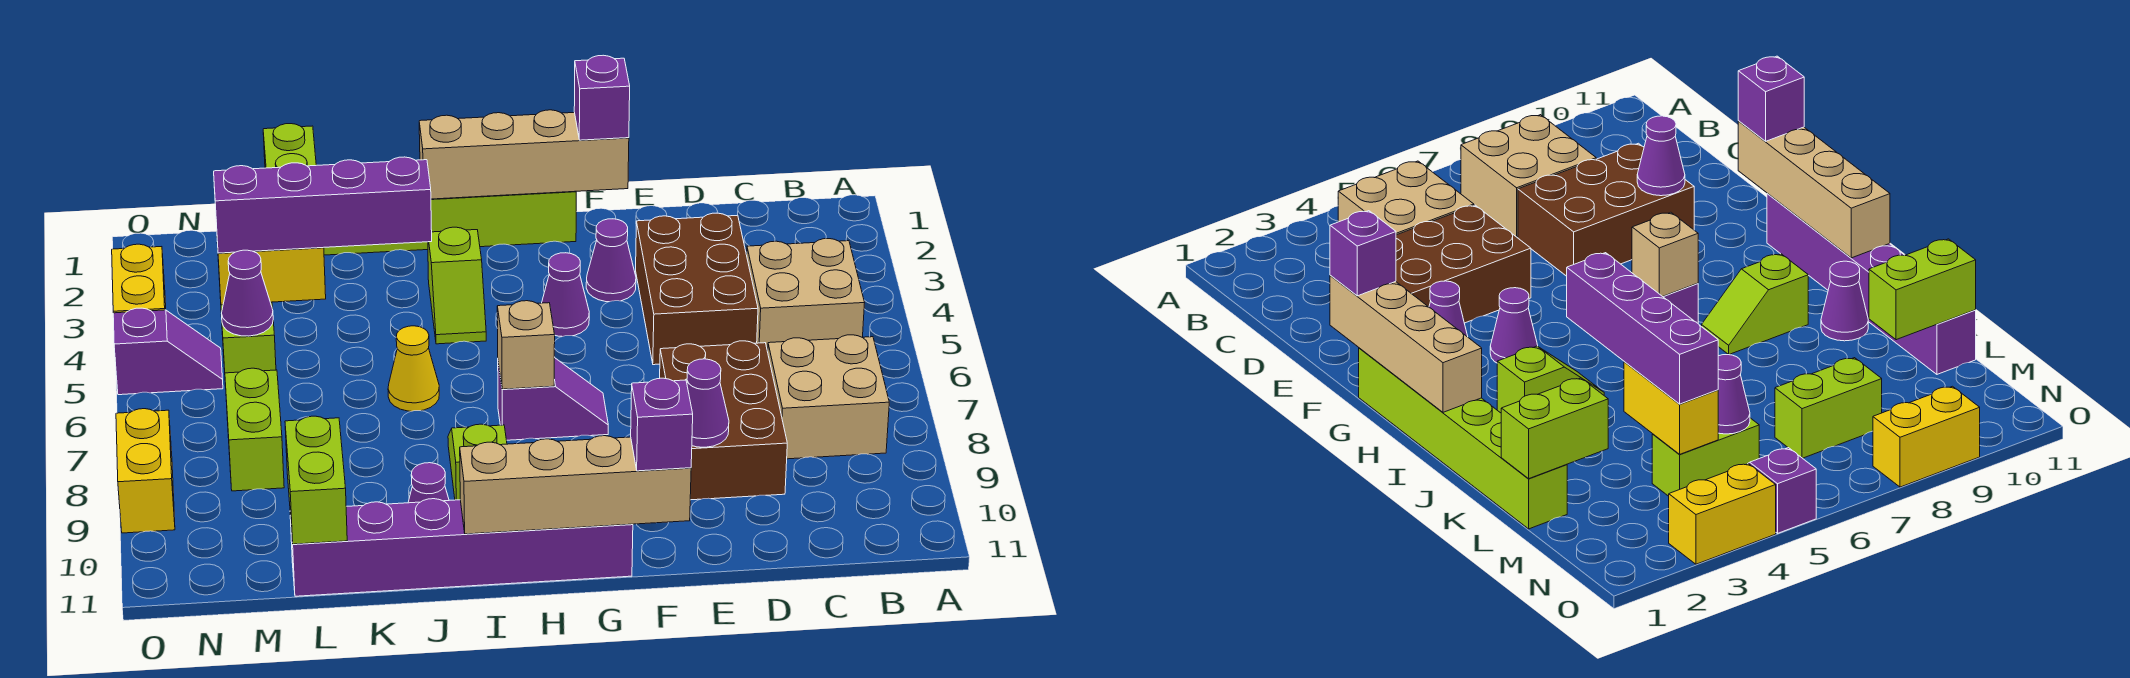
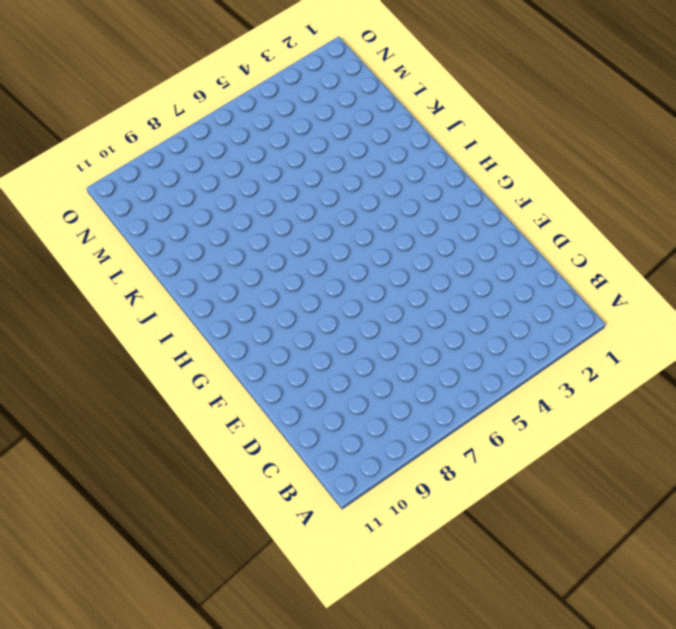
none -> tan brick B4:C5 level 1
none -> tan brick B7:C8 level 1
none -> brown brick D3:E5 level 1

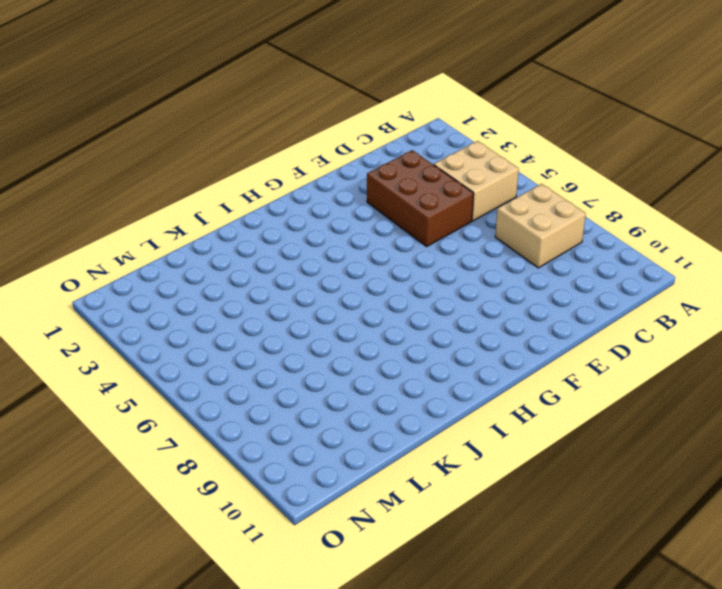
none -> brown brick D7:E9 level 1
none -> purple cone F3 level 1
none -> lime brick G1:L1 level 1

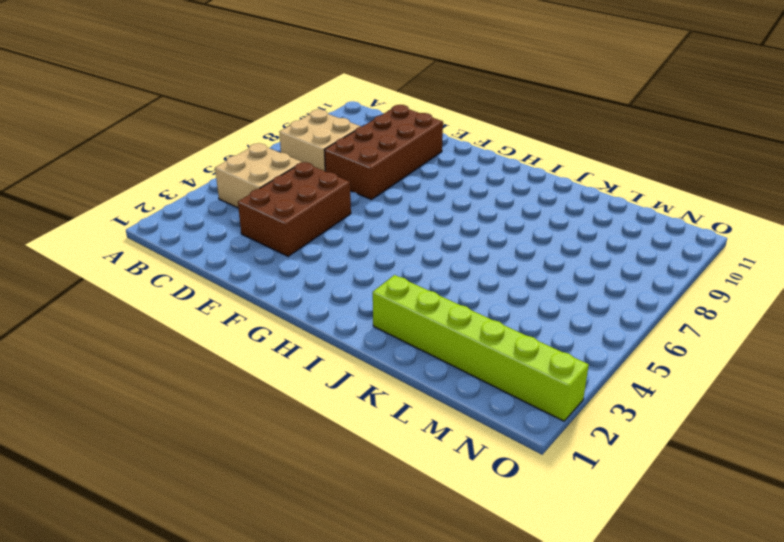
brown brick D7:E10 level 1 -> brown brick D7:E9 level 1
lime brick J2:O2 level 1 -> lime brick G1:L1 level 1
none -> purple cone F3 level 1
none -> purple cone G4 level 1
none -> purple slope G7:H7 level 1 top H

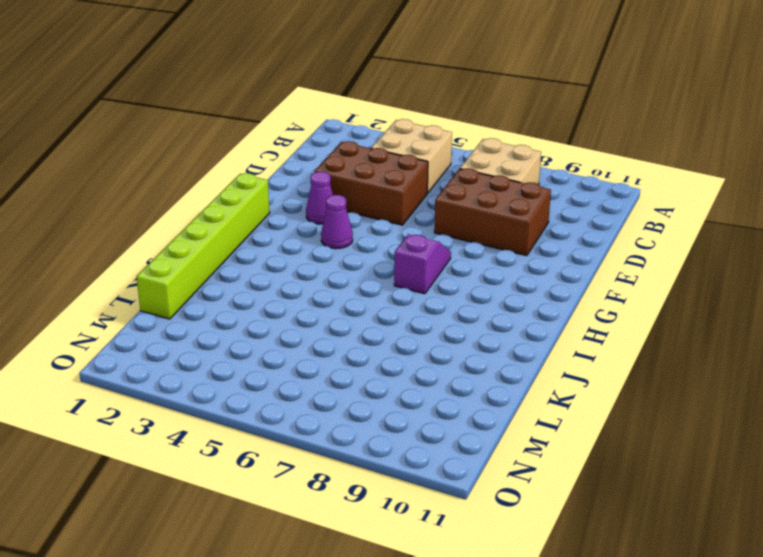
none -> purple brick G11:L11 level 1
none -> lime slope I3:I4 level 1 top 3
none -> lime slope I8:I9 level 1 top 9

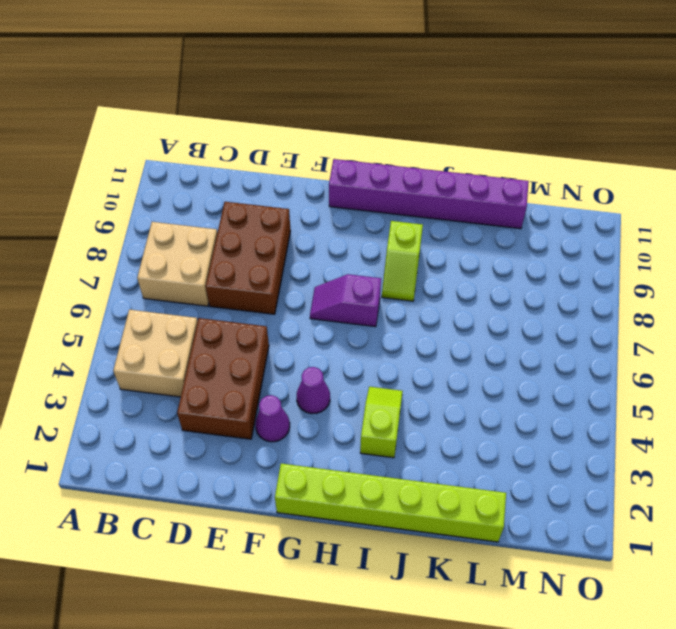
none -> yellow cone J6 level 1
none -> purple cone J10 level 1
none -> lime brick M4:M5 level 1

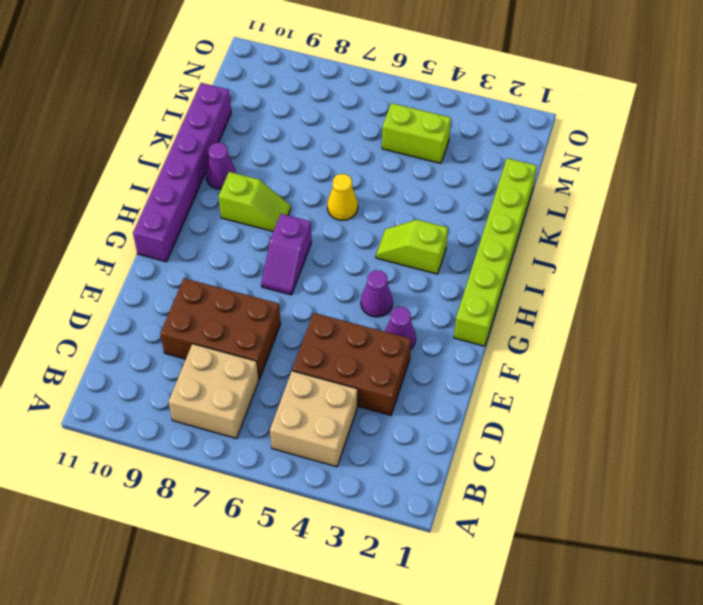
none -> lime brick M7:M8 level 1
none -> purple slope N5:O5 level 1 top O
none -> yellow brick O3:O4 level 1

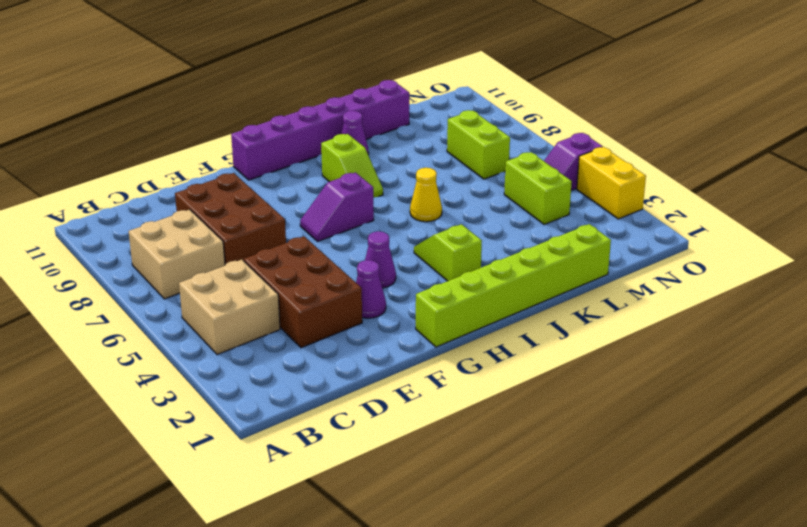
none -> yellow brick O8:O9 level 1
none -> purple cone E9 level 2
none -> tan brick F1:I1 level 2

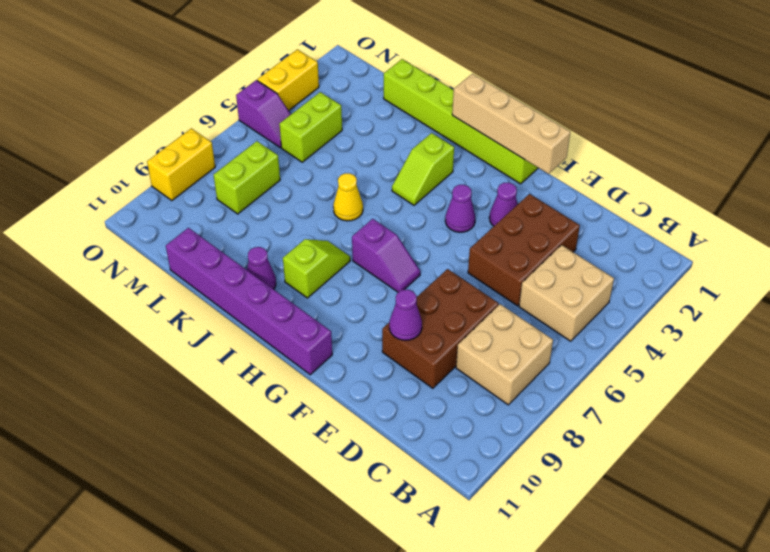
none -> tan brick F11:I11 level 2
none -> tan brick H7 level 2
none -> lime brick L1:L2 level 2

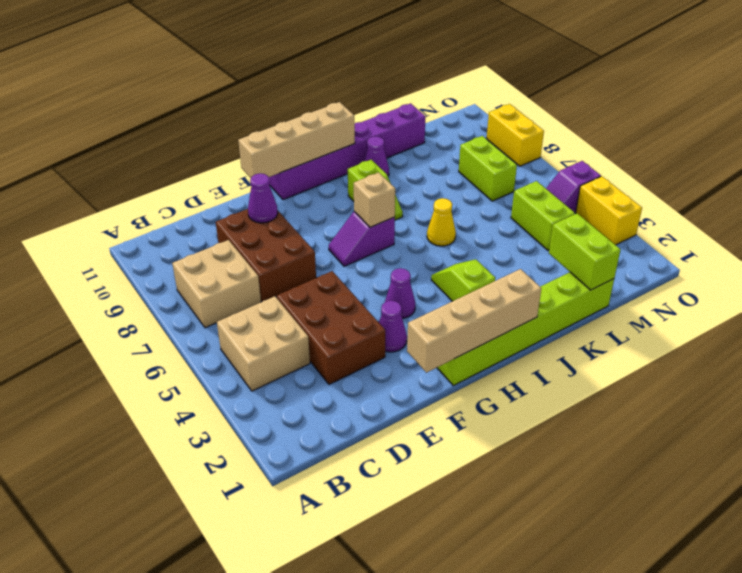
none -> yellow brick L4:M4 level 2
none -> lime brick L10:L11 level 2
none -> purple cone M5 level 2

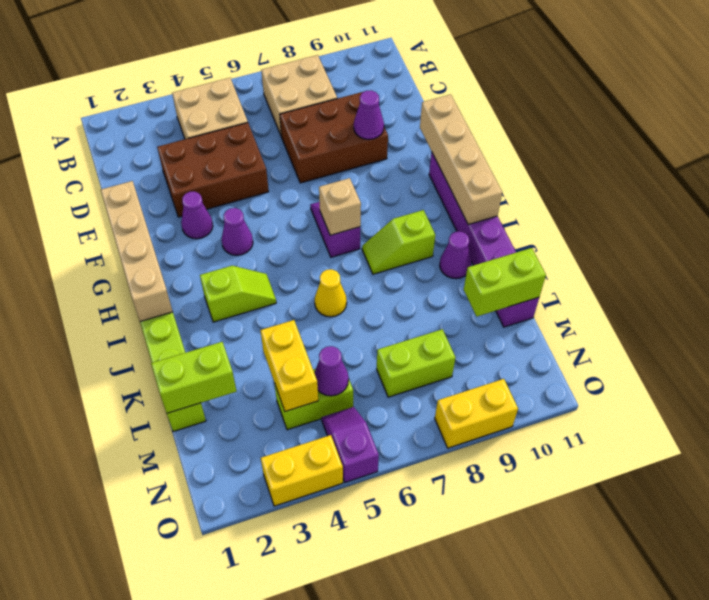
none -> purple brick F1 level 3
none -> purple brick F11 level 3
none -> purple brick J4:M4 level 3

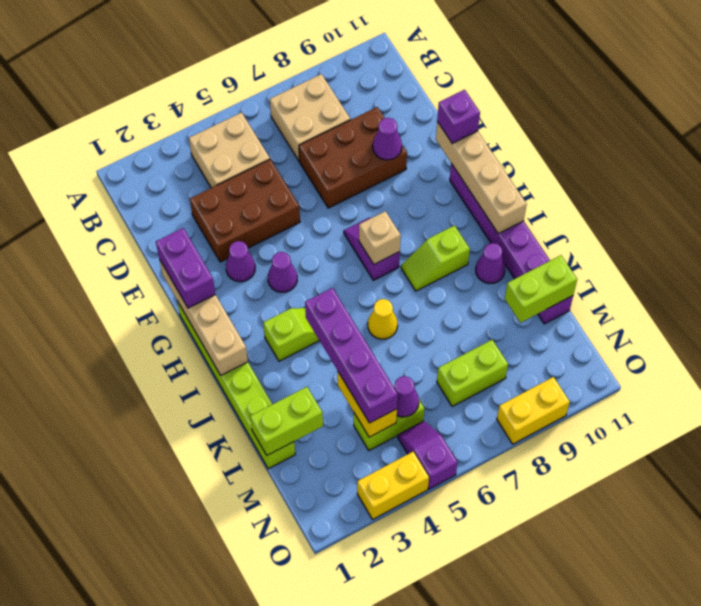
purple brick F1:G1 level 3 -> purple brick F1 level 3

